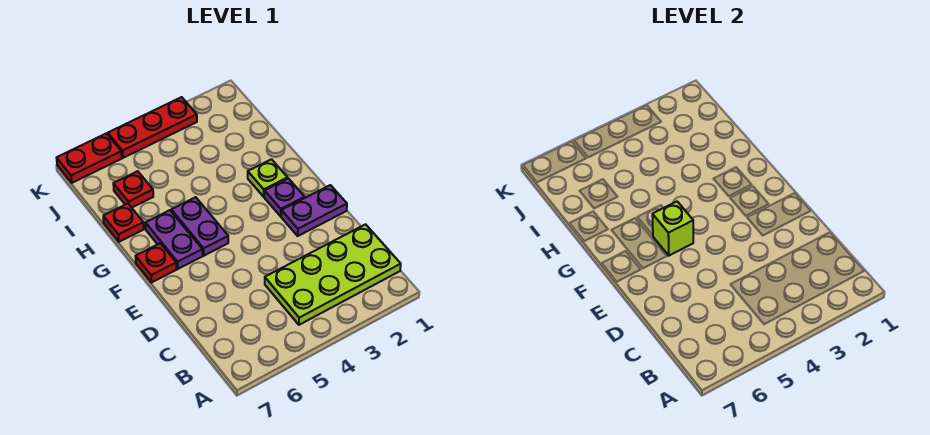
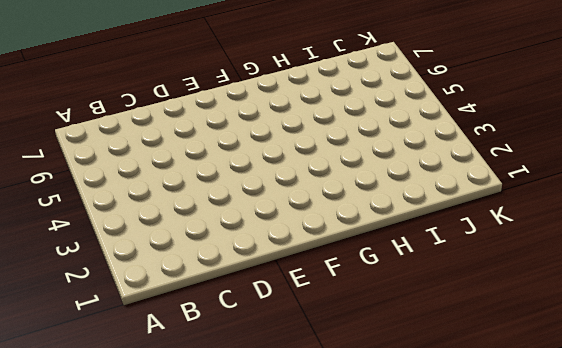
none -> lime plate B1:C4 level 1
none -> purple plate E1:E2 level 1
none -> purple plate F2 level 1

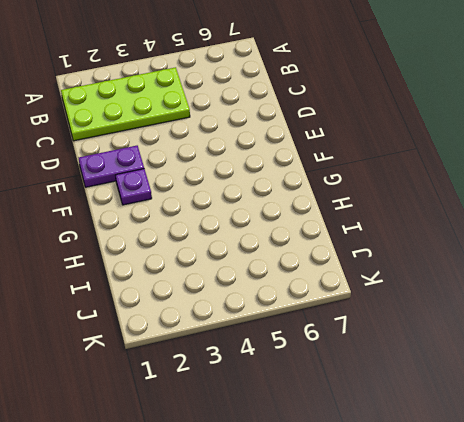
none -> purple plate F5:G5 level 1
none -> purple plate F6:G6 level 1
none -> red plate F7 level 1

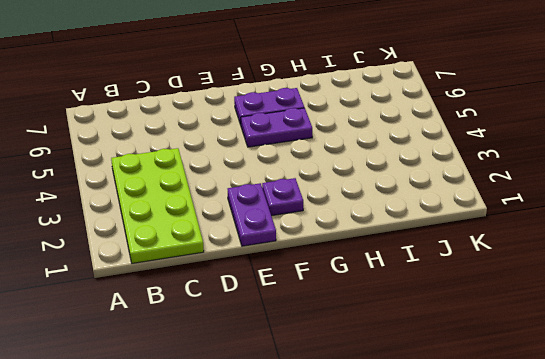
none -> red plate F7 level 1
none -> lime plate G2 level 1
none -> red plate H7 level 1

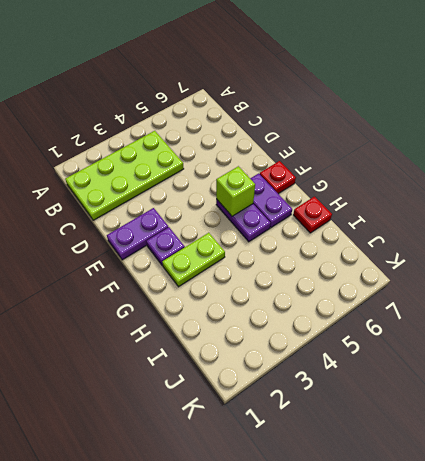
lime plate G2:G3 level 1 -> lime plate G2 level 1
none -> red plate I6 level 1
none -> red plate K3:K5 level 1
none -> red plate K6:K7 level 1

